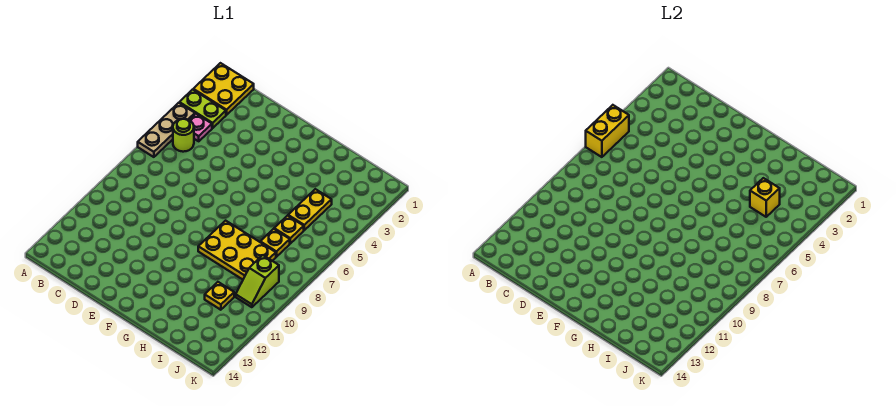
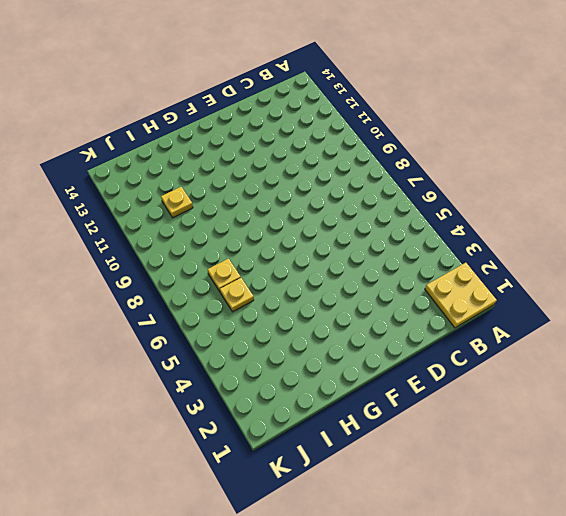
none -> lime plate A3:B3 level 1
none -> tan plate A4:A6 level 1
none -> pink plate B4 level 1

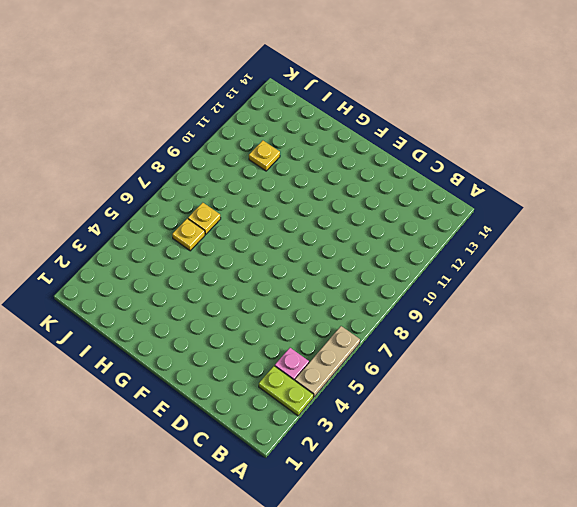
none -> yellow plate A1:B2 level 1
none -> lime round brick B5 level 1
none -> yellow plate G8:I9 level 1

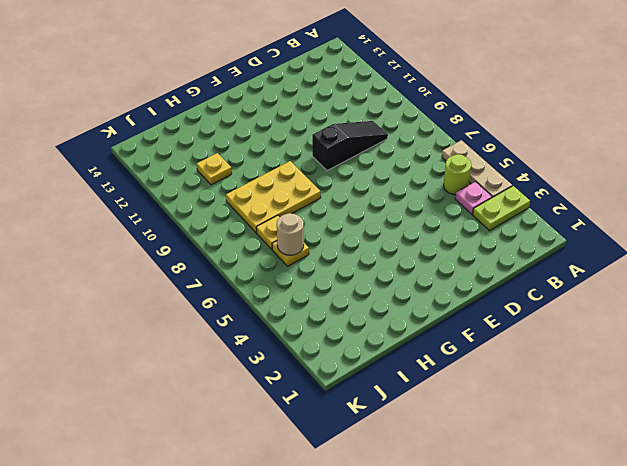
black slope C9:E9 level 1 top E -> none
tan round brick I6 level 2 -> none
none -> yellow plate A1:B2 level 1
none -> yellow plate I4:I5 level 1
none -> lime slope J9:J10 level 1 top 9

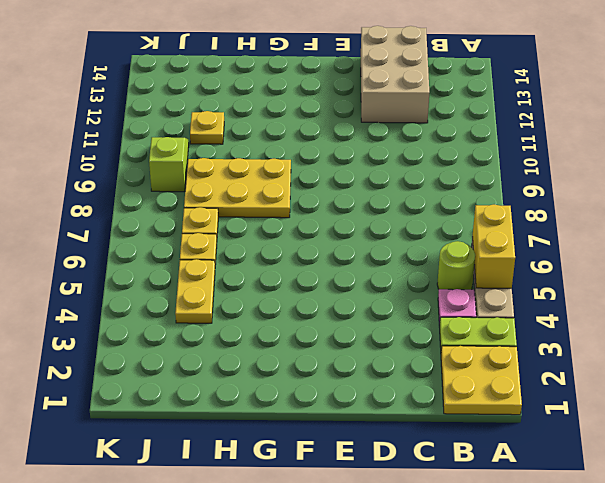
tan brick C12:D14 level 1 -> none
none -> yellow brick I4 level 2

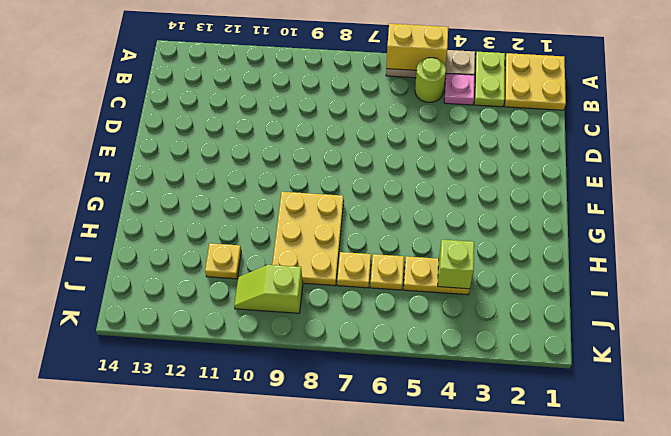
lime brick I4 level 2 -> yellow brick I4 level 2

